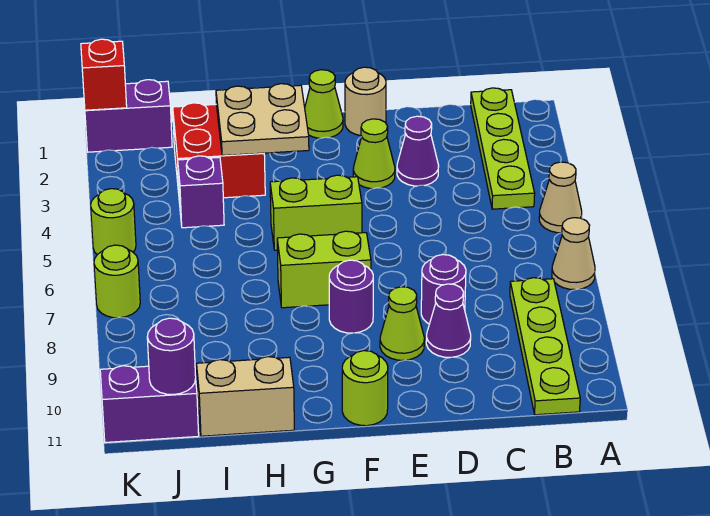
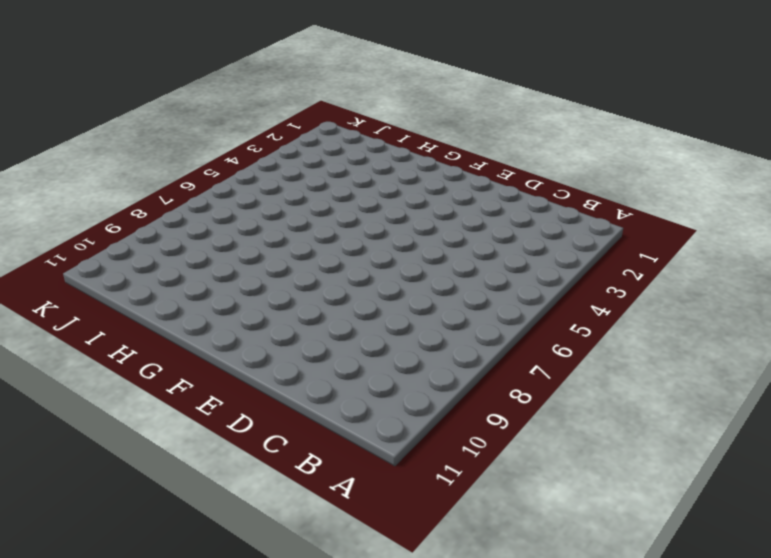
none -> tan cone A5 level 1
none -> tan cone A7 level 1
none -> lime plate B1:B4 level 1

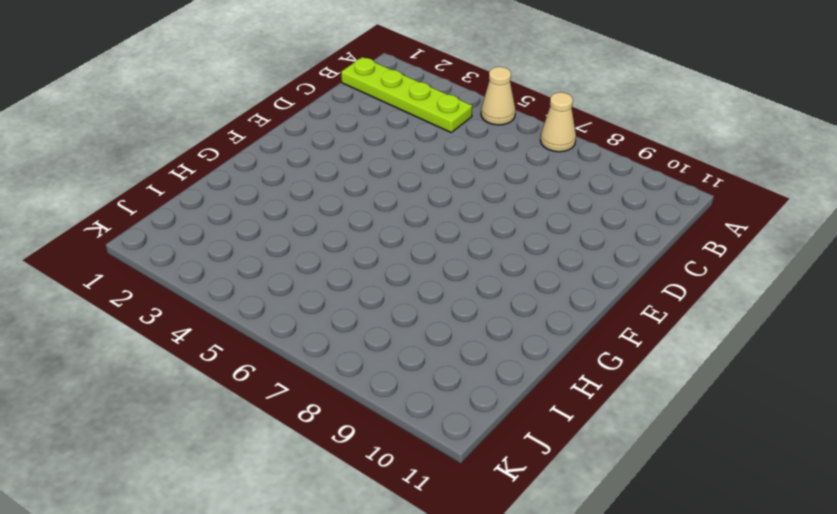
none -> lime plate B8:B11 level 1
none -> purple cone D3 level 1
none -> purple round brick D8 level 1

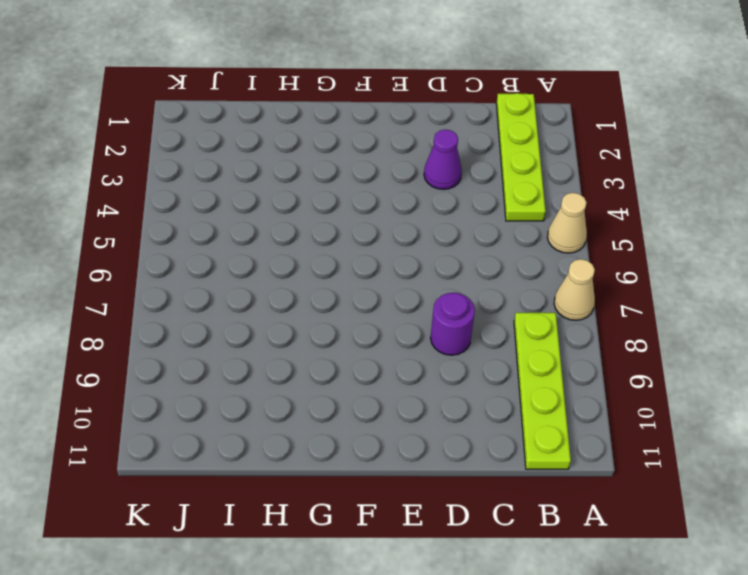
none -> purple cone D9 level 1
none -> tan round brick E1 level 1
none -> lime cone E3 level 1

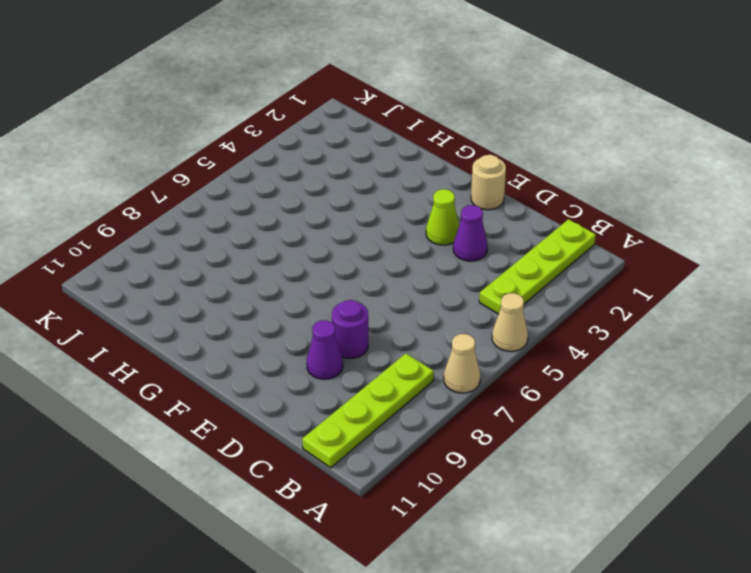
none -> lime cone E9 level 1
none -> lime cone F1 level 1
none -> lime brick F5:G5 level 1

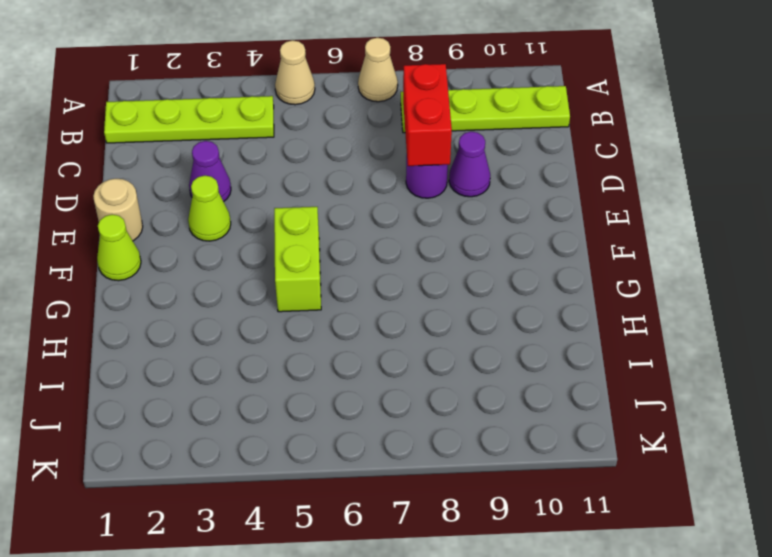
red brick C8:D8 level 2 -> none
none -> lime cone E9 level 1
none -> lime brick F7:G7 level 1
none -> purple round brick F8 level 1

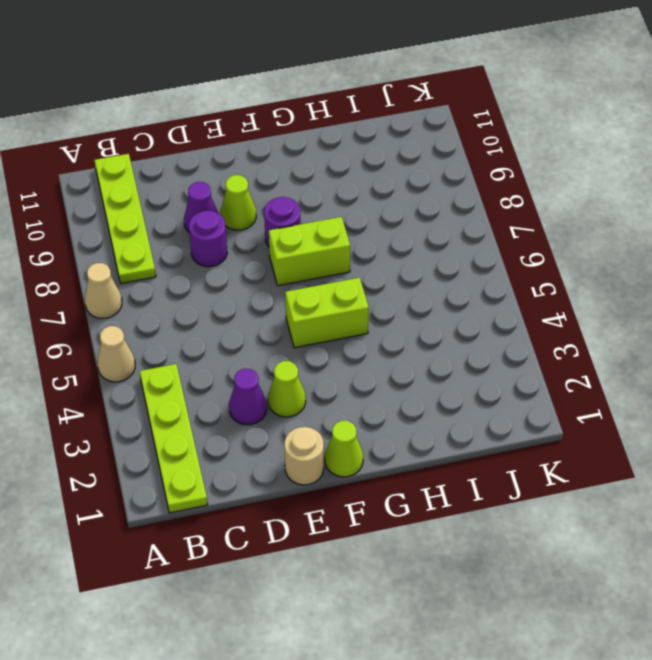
none -> lime round brick F11 level 1
none -> red brick H2:I3 level 1
none -> tan brick H11:I11 level 1

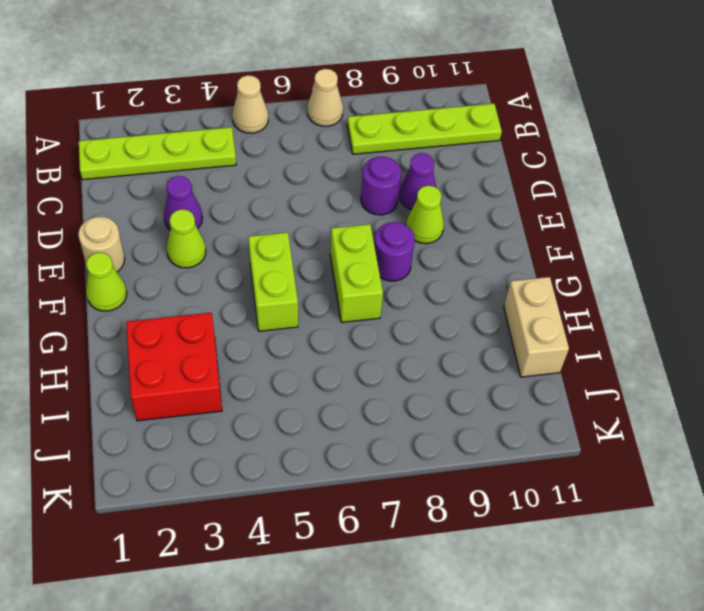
none -> lime round brick F11 level 1
none -> purple brick I4 level 1
none -> purple brick J1:K1 level 1

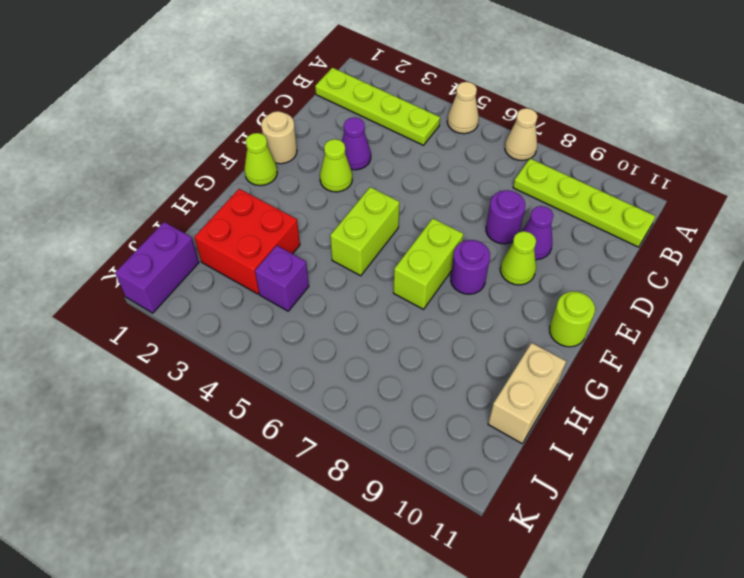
none -> purple brick J11:K11 level 1
none -> lime round brick K5 level 1
none -> lime round brick K7 level 1

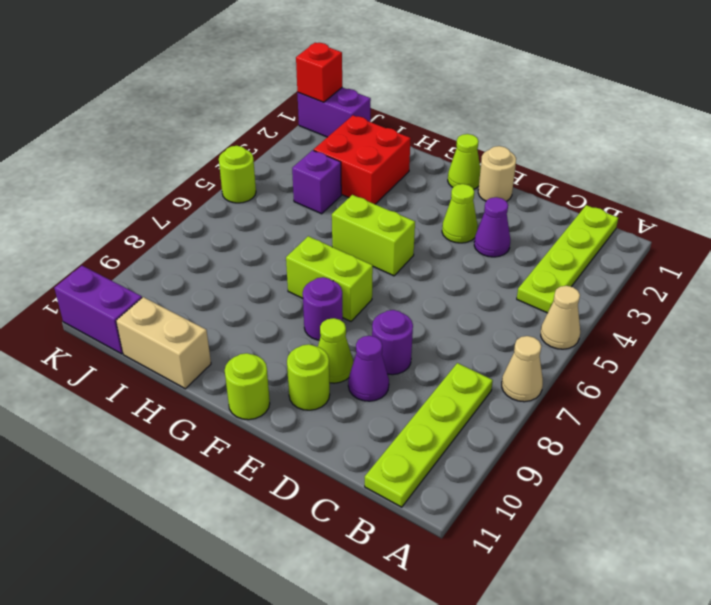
lime round brick E10 level 1 -> lime round brick K7 level 1
none -> tan plate G2:H3 level 2
none -> purple round brick J11 level 2

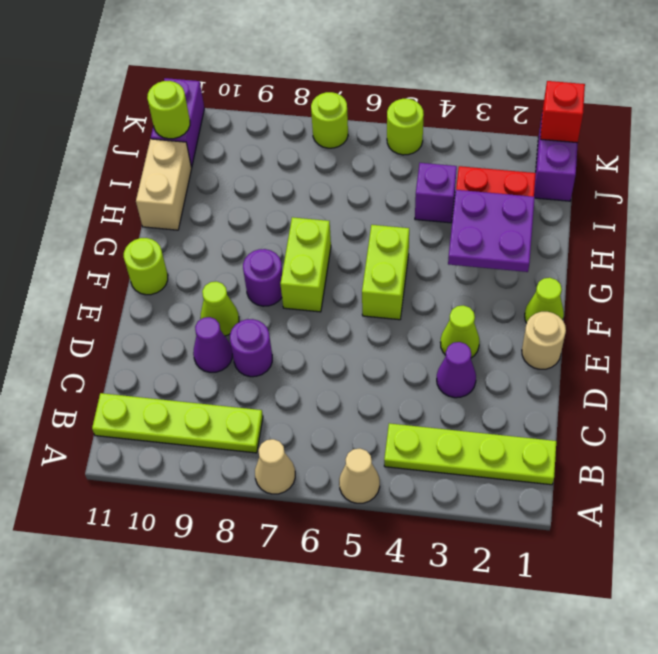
purple plate G2:H3 level 2 -> tan plate G2:H3 level 2
lime round brick J11 level 2 -> purple round brick J11 level 2

